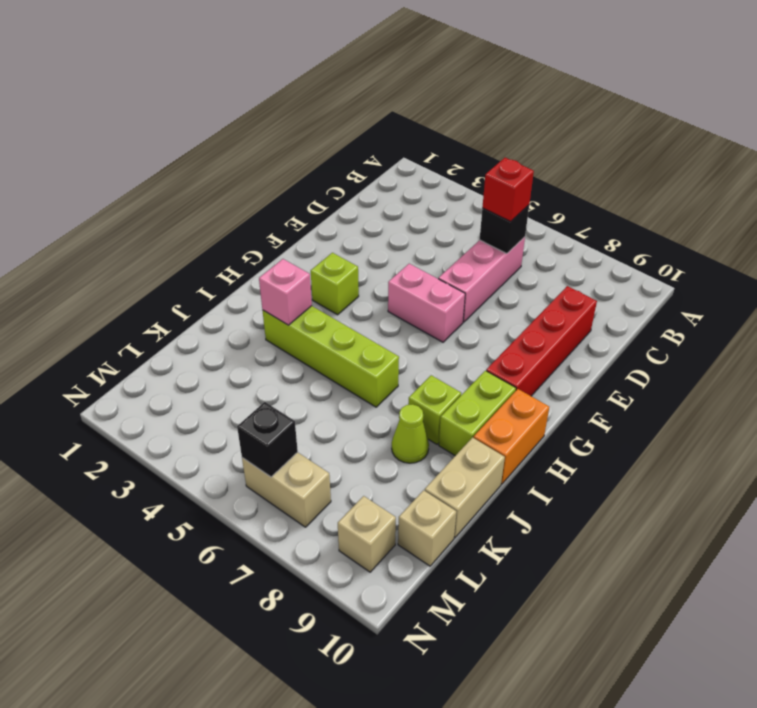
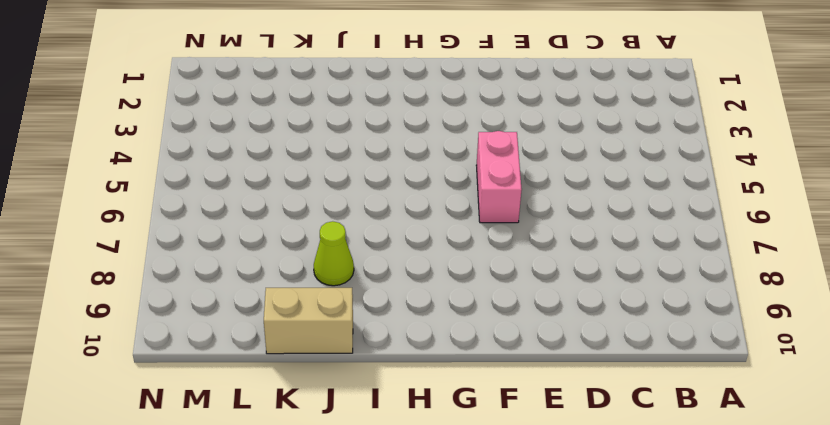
none -> pink brick C6:E6 level 1
none -> red brick D9:G9 level 1
none -> lime brick G3 level 1

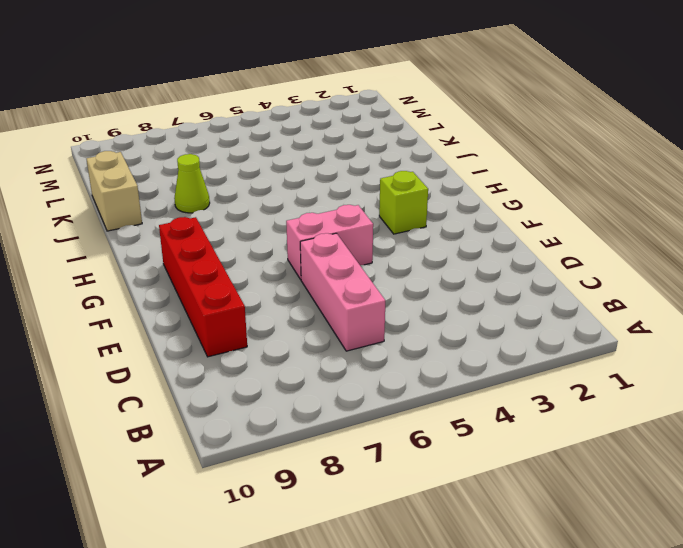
none -> lime brick H9:I9 level 1
none -> orange brick H10:I10 level 1
none -> lime brick I3:I6 level 1

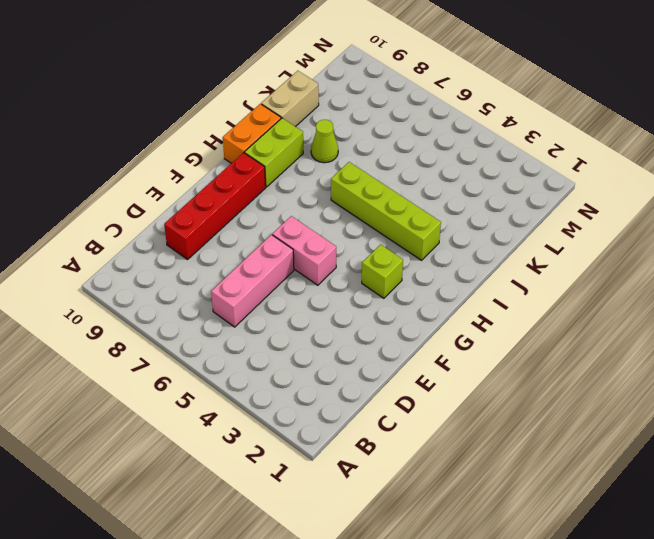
none -> lime brick I8 level 1
none -> tan brick L10 level 1
none -> tan brick M6:M7 level 1

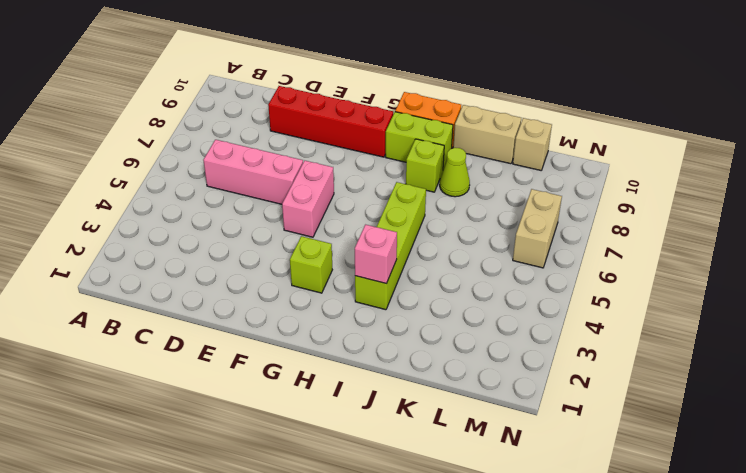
none -> tan brick M9 level 1
none -> black brick C6 level 2
none -> black brick M6 level 2

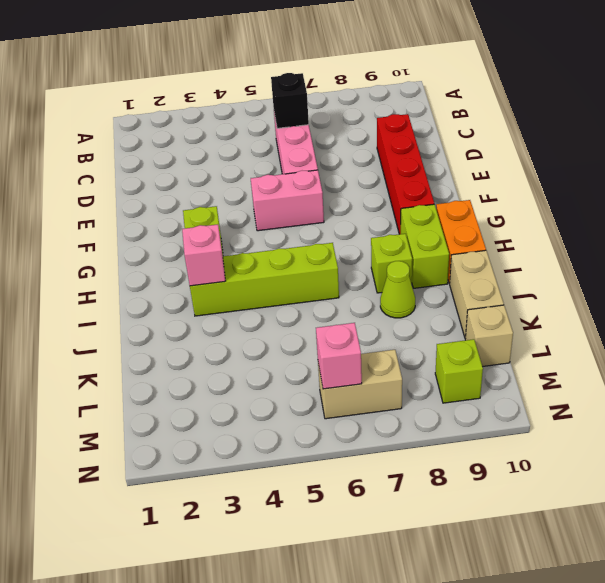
pink brick M6 level 2 -> black brick M6 level 2
lime brick M9 level 1 -> tan brick M9 level 1
none -> red brick C6 level 3

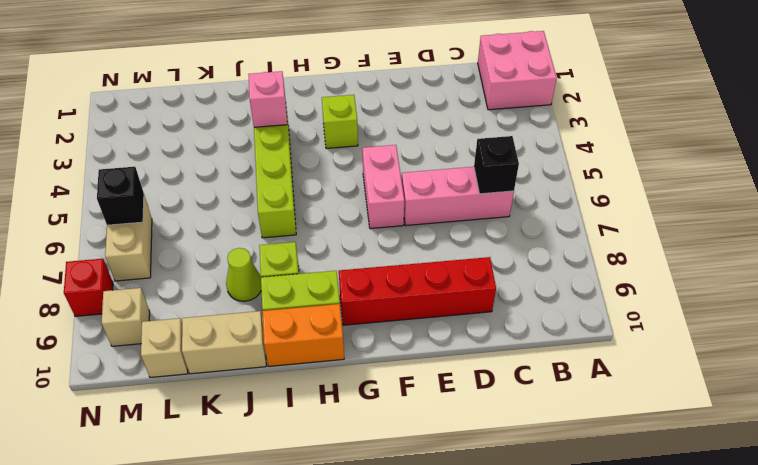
pink brick A1:B2 level 1 -> none
red brick N8 level 1 -> red brick C6 level 3

